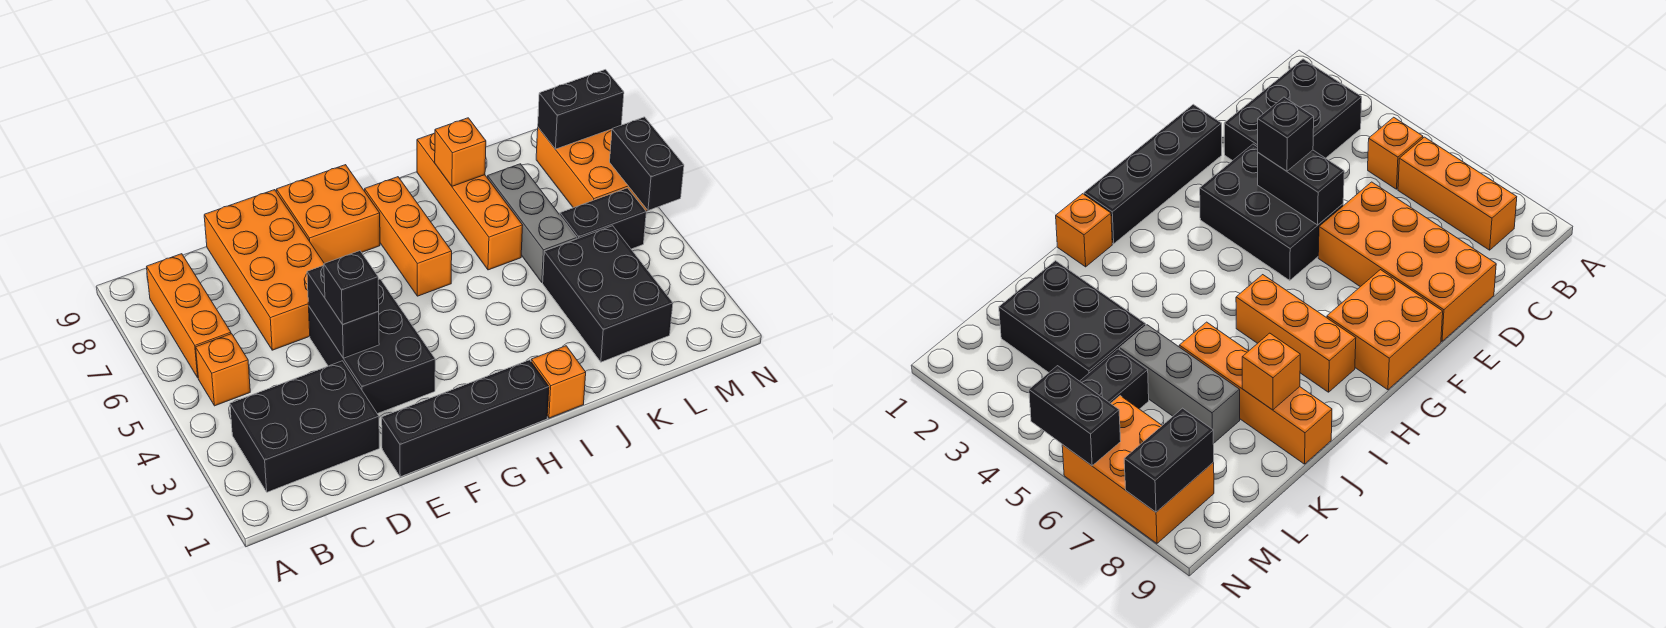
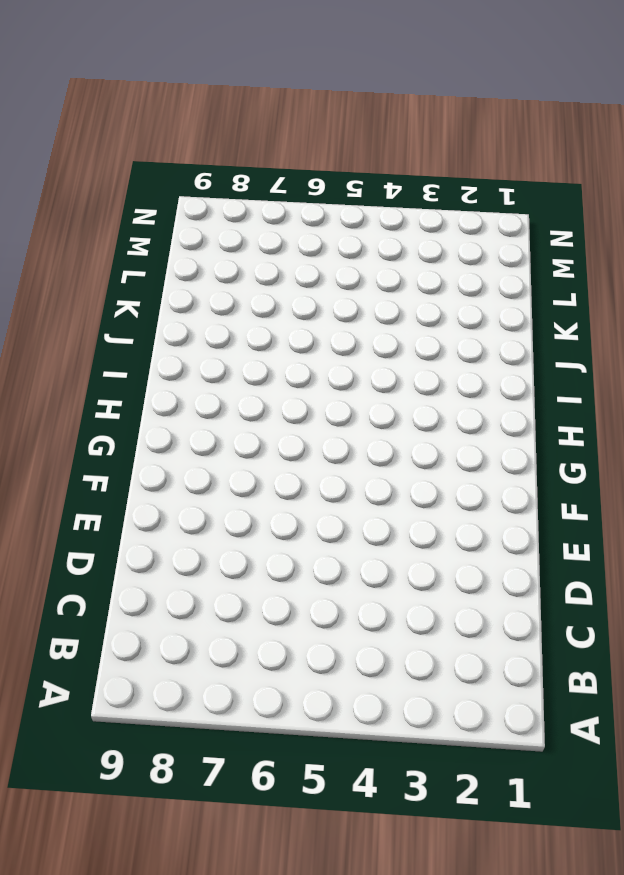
none -> black brick B2:D3 level 1
none -> orange brick B5 level 1
none -> orange brick B6:B8 level 1

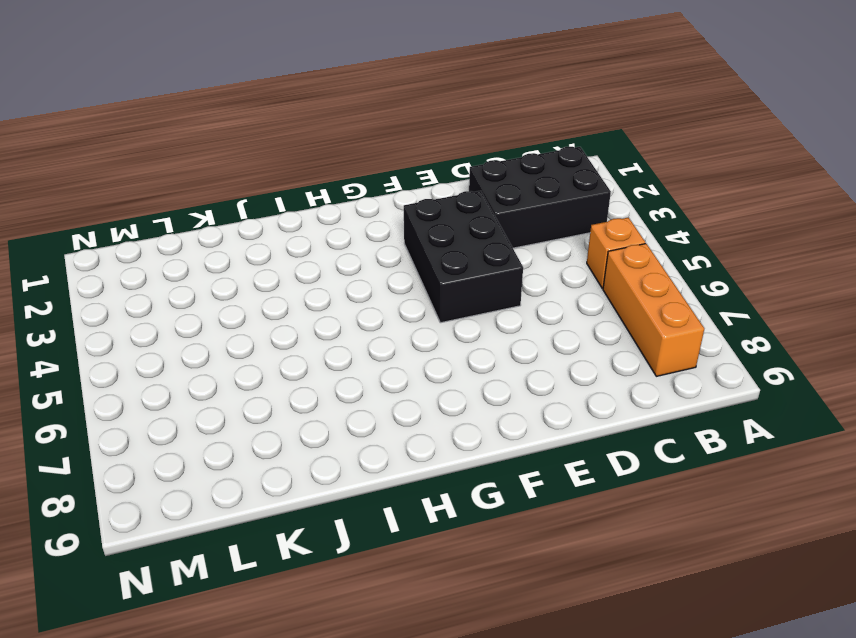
none -> orange brick D6:E9 level 1
none -> black brick E1:H1 level 1
none -> orange brick F8:G9 level 1

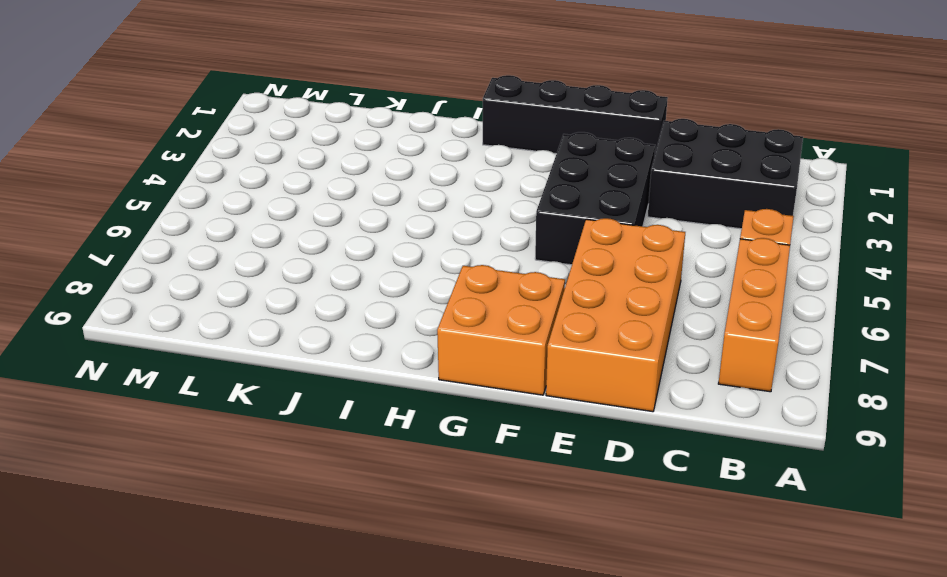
none -> orange brick H6:H8 level 1
none -> orange brick I1 level 1
none -> orange brick J6:J9 level 1

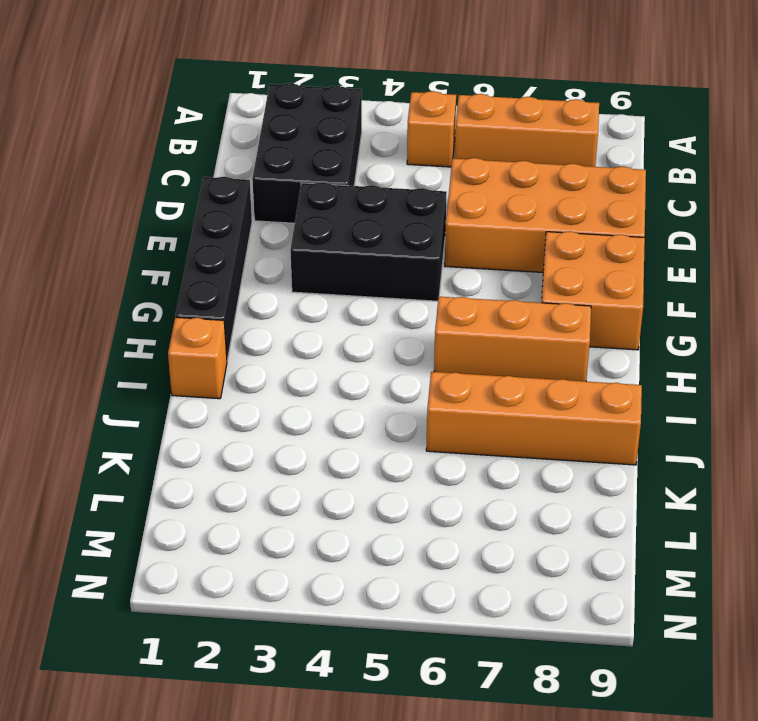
none -> black brick K2:L4 level 1
none -> grey brick K5:K7 level 1
none -> black brick L5:M5 level 1

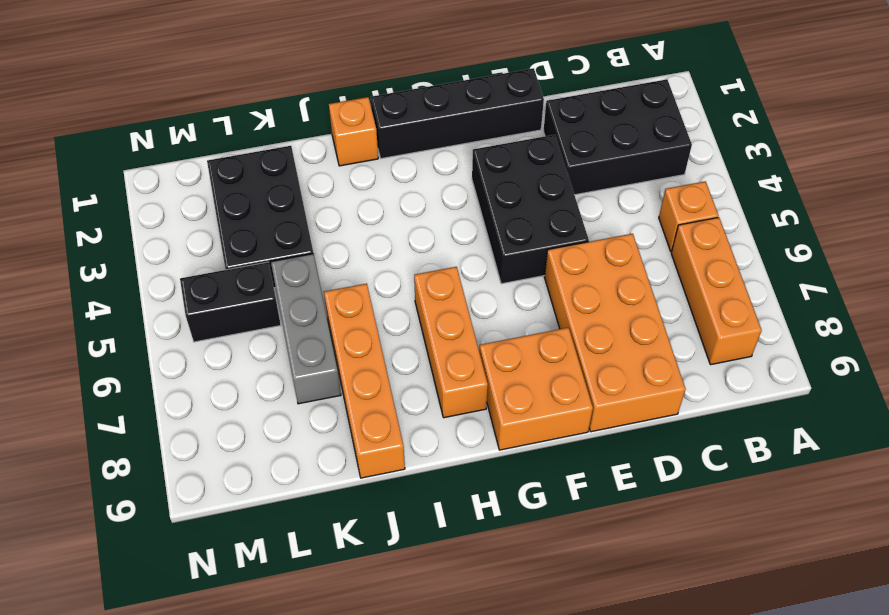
none -> orange brick M6:N8 level 1
none -> black brick E4:E5 level 2
none -> orange brick J8 level 2

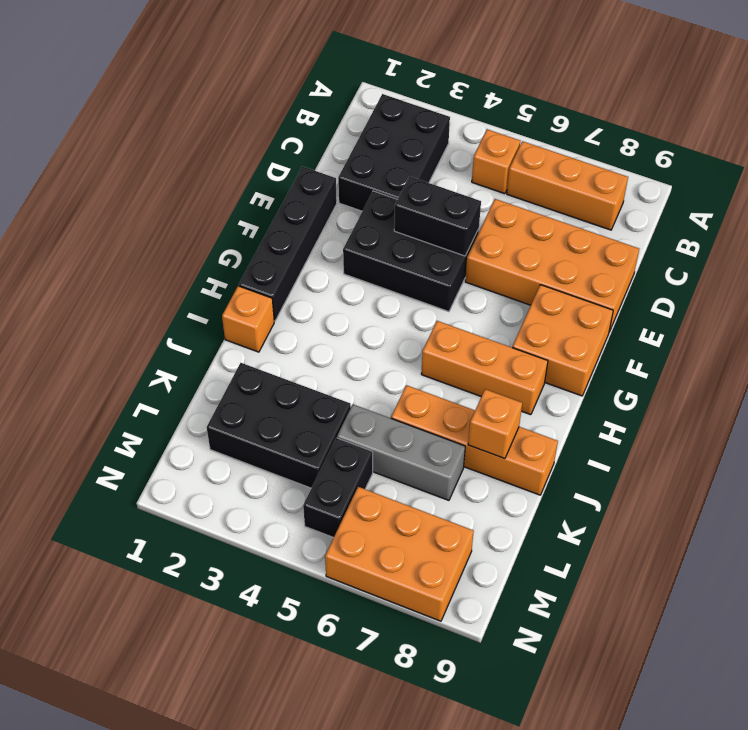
none -> black brick M8:N8 level 2
none -> black brick N5:N6 level 2
none -> black brick E4 level 3

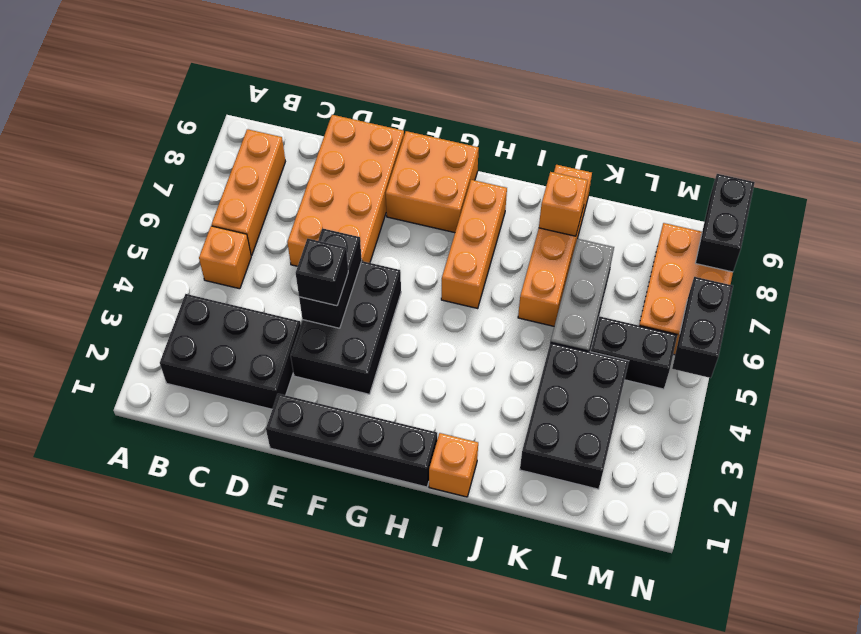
black brick N8:N9 level 2 -> black brick M8:N8 level 2

